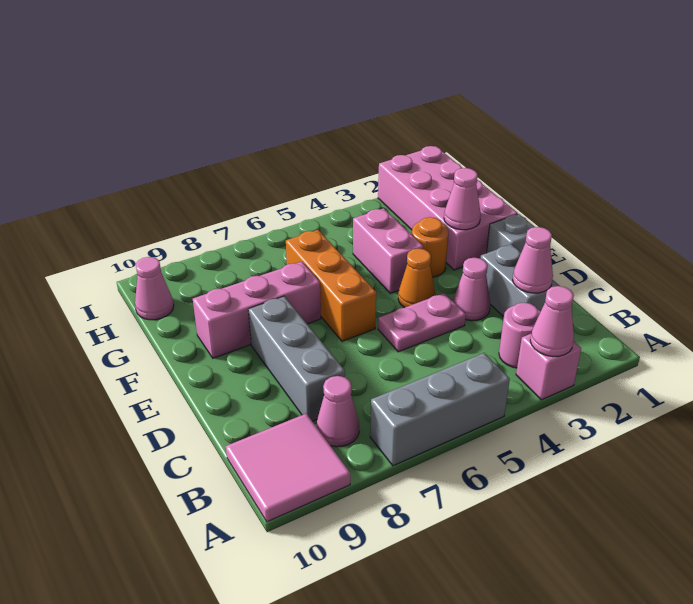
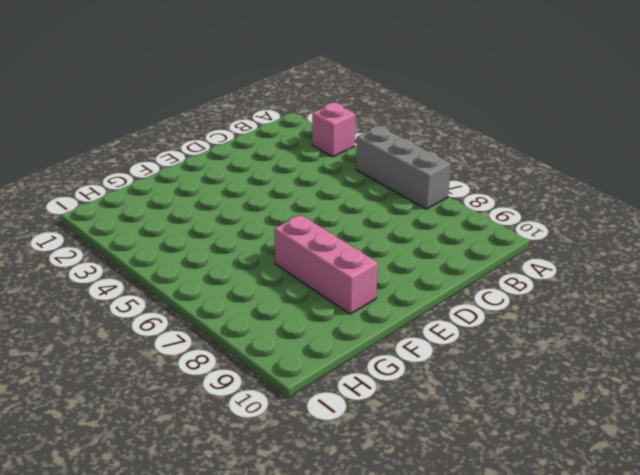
none -> pink tile A9:B10 level 1
none -> pink round brick B3 level 1
none -> pink cone B8 level 1

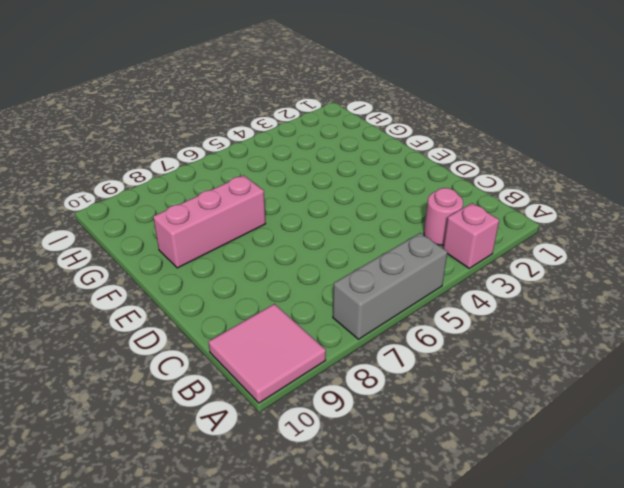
none -> pink cone B8 level 1
none -> grey brick C2:D2 level 1
none -> grey brick C8:E8 level 1

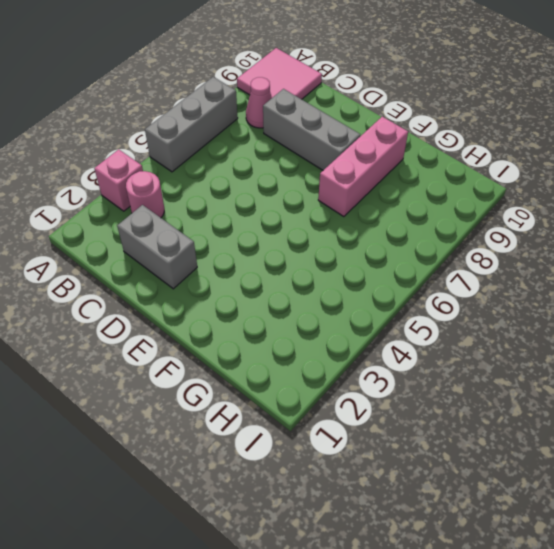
none -> pink cone D3 level 1
none -> pink plate D4:D5 level 1
none -> grey brick E1 level 1

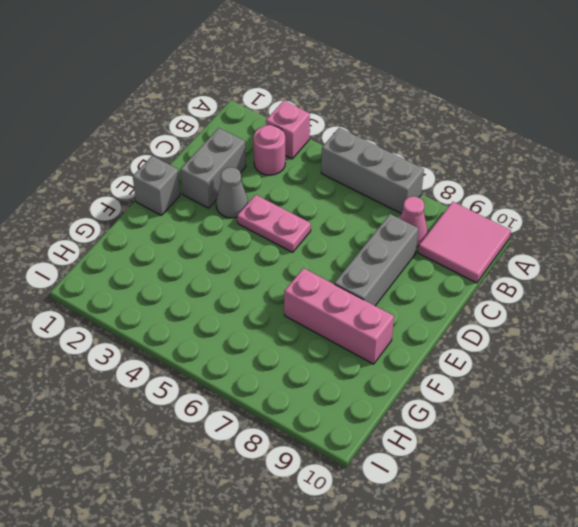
grey cone D3 level 1 -> pink cone D3 level 1
none -> orange cone E4 level 1
none -> orange brick E6:G6 level 1
none -> pink brick F1:I2 level 1

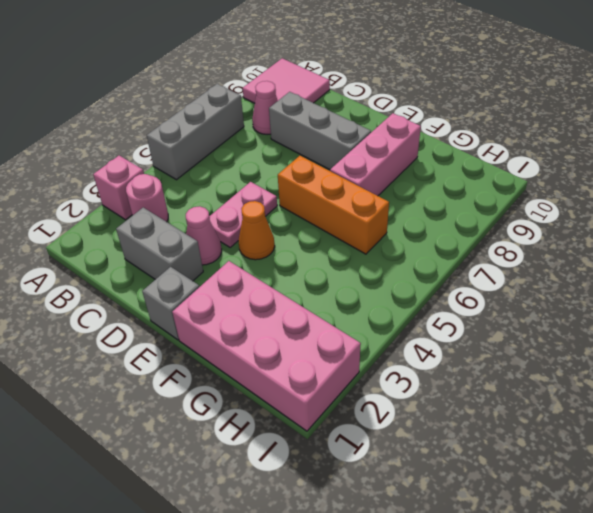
none -> orange round brick F3 level 1
none -> pink brick F4:G4 level 1
none -> pink cone H10 level 1

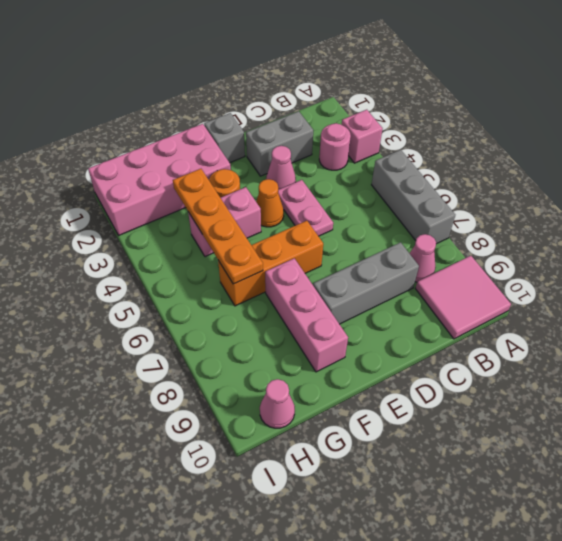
orange plate G3:G6 level 2 -> none
none -> pink cone A3 level 2
none -> pink cone C2 level 2
none -> pink cone F2 level 2

